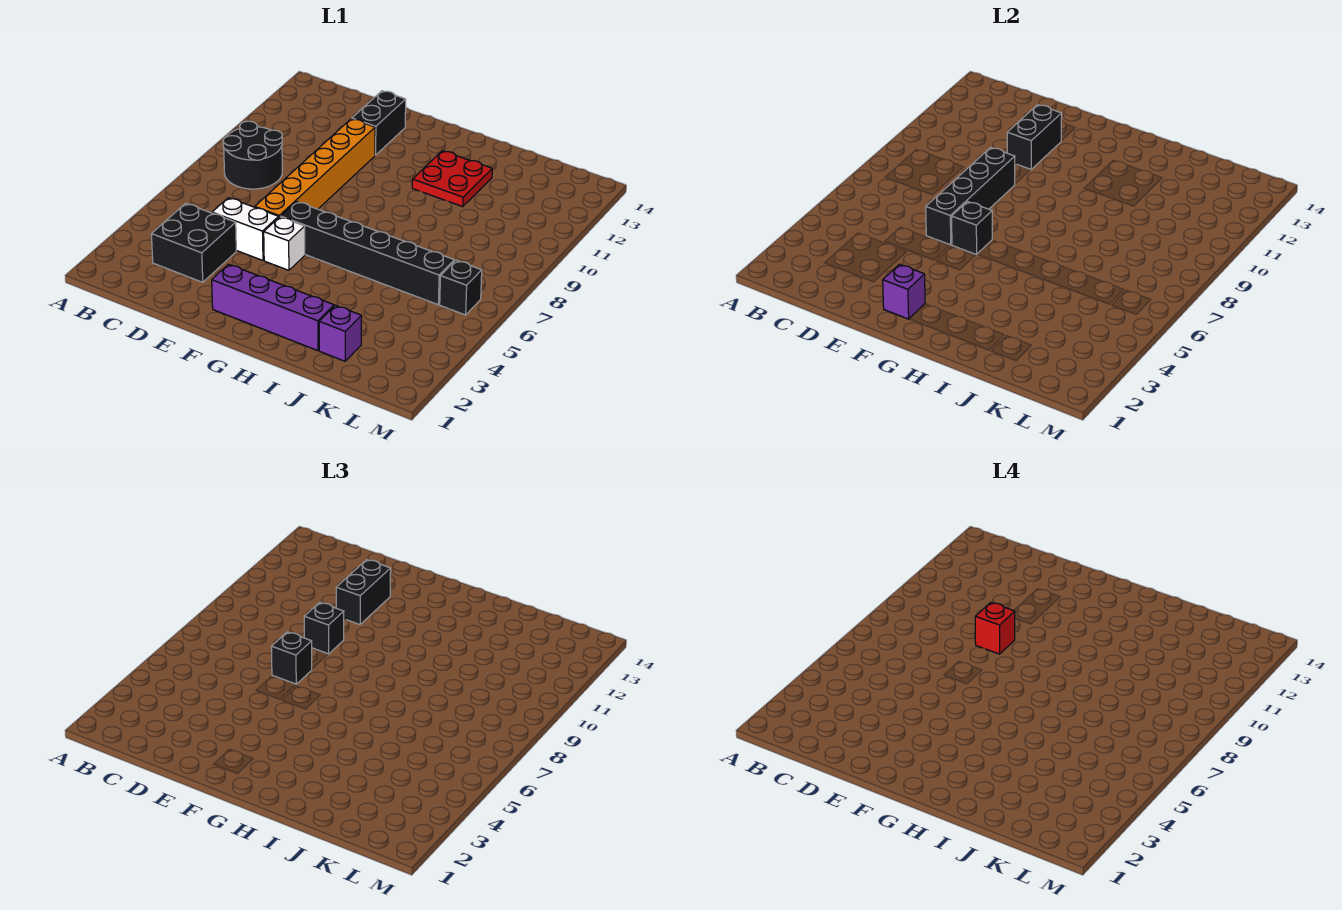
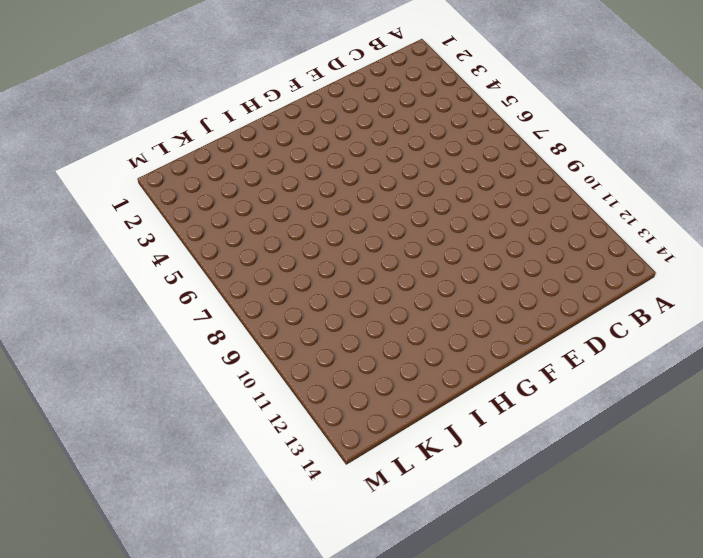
none -> black round brick B8:C9 level 1
none -> black brick C3:D4 level 1
none -> white brick D5:E5 level 1

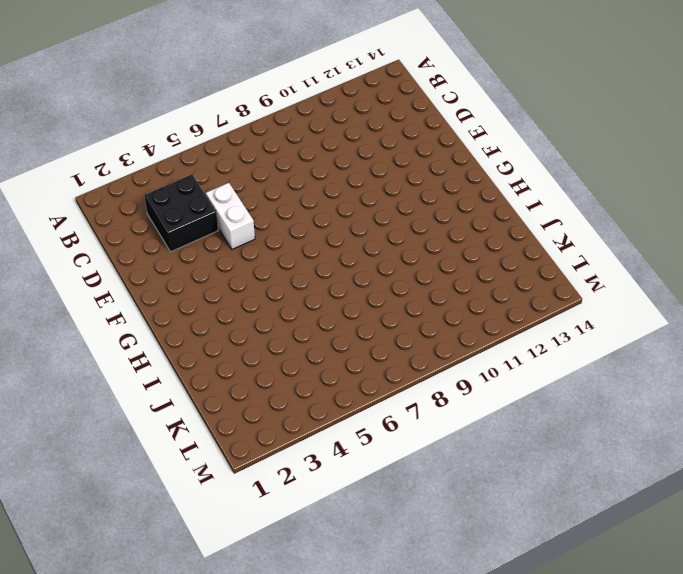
none -> black round brick B8:C9 level 1
none -> orange brick E6:E11 level 1
none -> black brick E12:E13 level 1

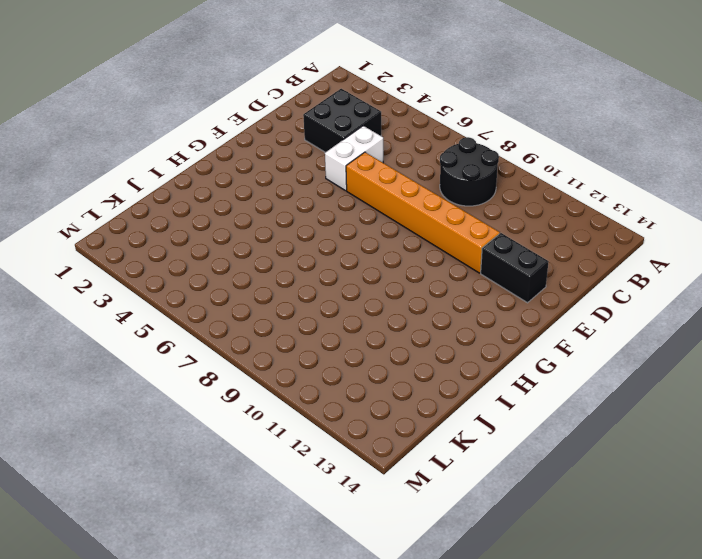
none -> purple brick F2:I2 level 1
none -> white brick F5 level 1
none -> black brick F6:K6 level 1

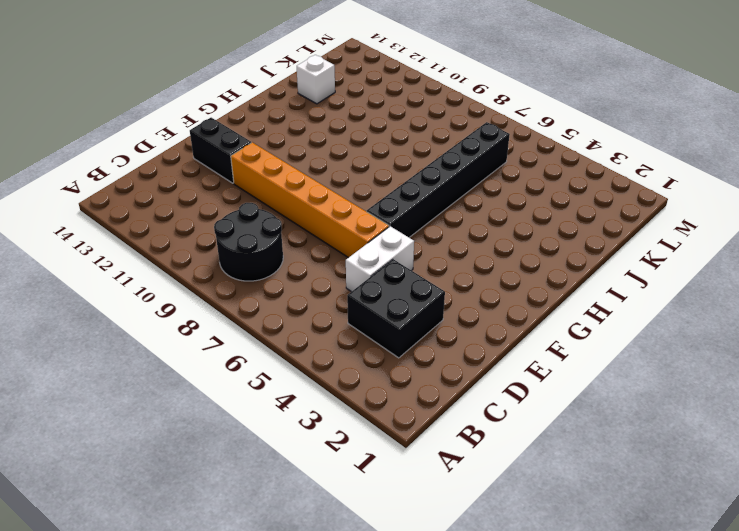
white brick J13 level 1 -> white brick F5 level 1
none -> purple brick F2:I2 level 1
none -> red plate H11:I12 level 1
none -> purple brick J2 level 1

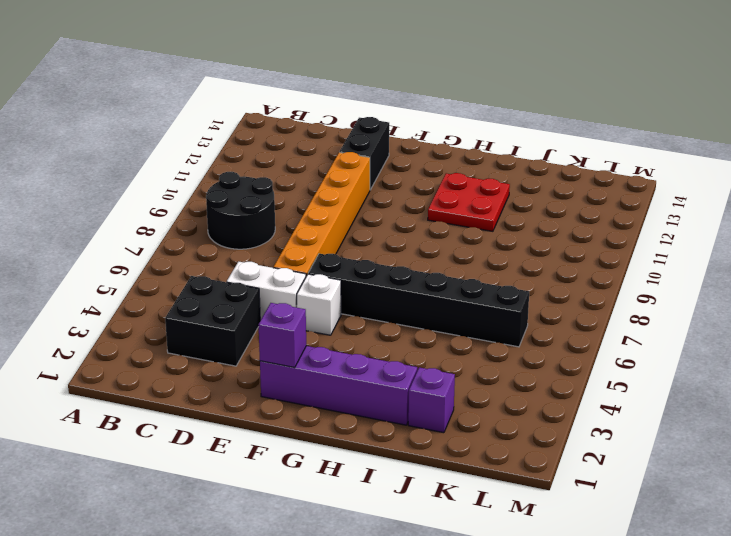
none -> black brick L6 level 1
none -> black brick E6:E9 level 2
none -> black brick E11:E12 level 2

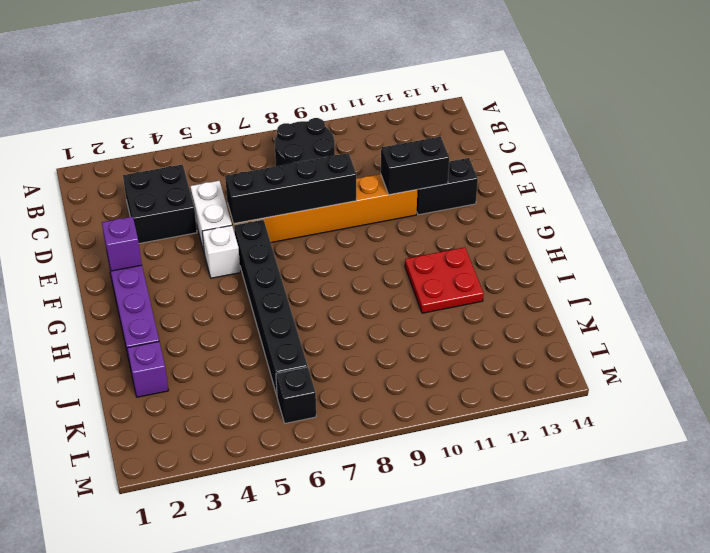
none -> black brick F6 level 2
none -> black brick E7 level 3
none -> black brick E9 level 3

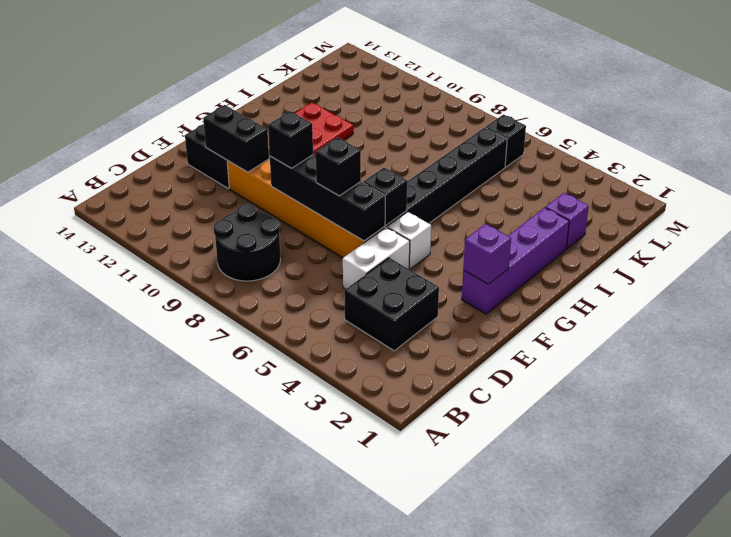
none -> black brick E11:E12 level 3
none -> red brick E9 level 4

